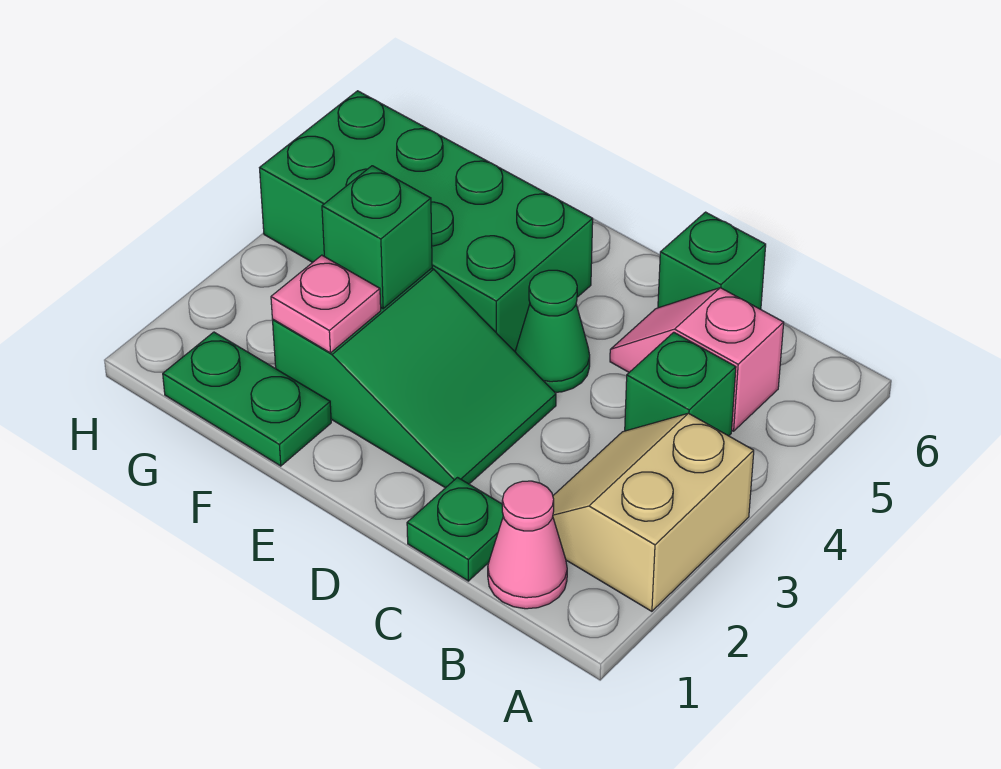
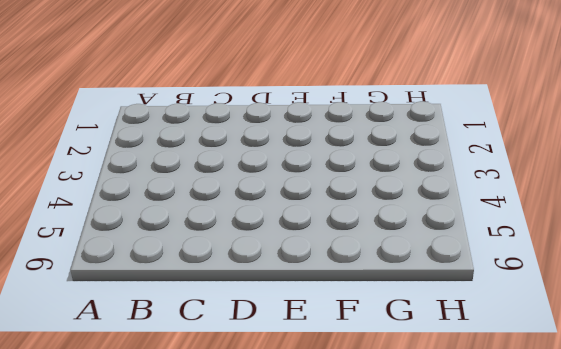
none -> tan slope A2:B3 level 1 top A
none -> pink cone B1 level 1
none -> green brick B4 level 1

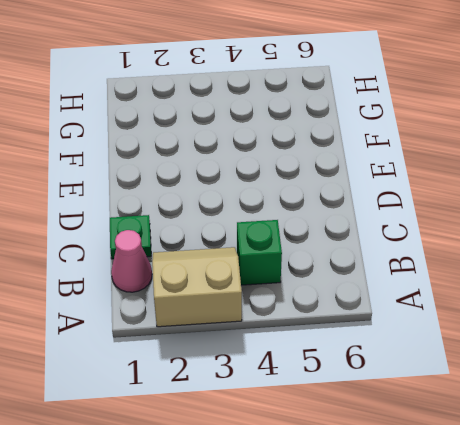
none -> pink slope B5:C5 level 1 top B
none -> green brick C6 level 1
none -> green slope D2:F3 level 1 top F

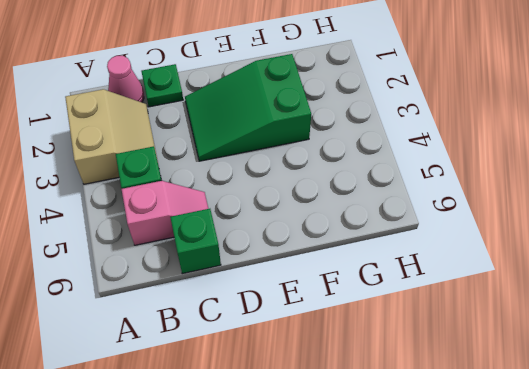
none -> green cone D4 level 1
none -> green brick E4:H5 level 1
none -> green plate F1:G1 level 1

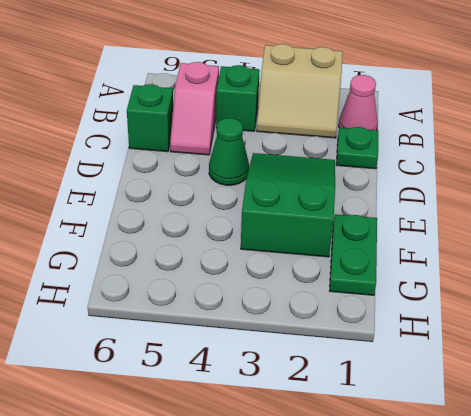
none -> green brick E4:H5 level 1
none -> pink plate F2 level 2
none -> green brick F3 level 2

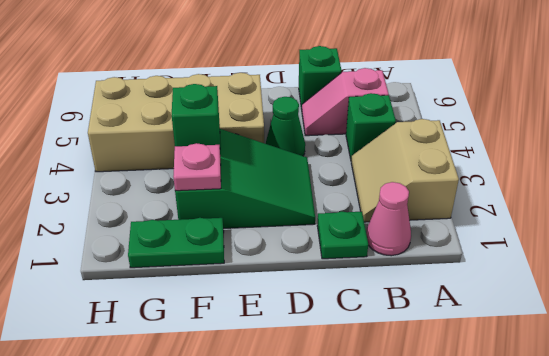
tan brick E4:H5 level 1 -> green brick E4:H5 level 1

